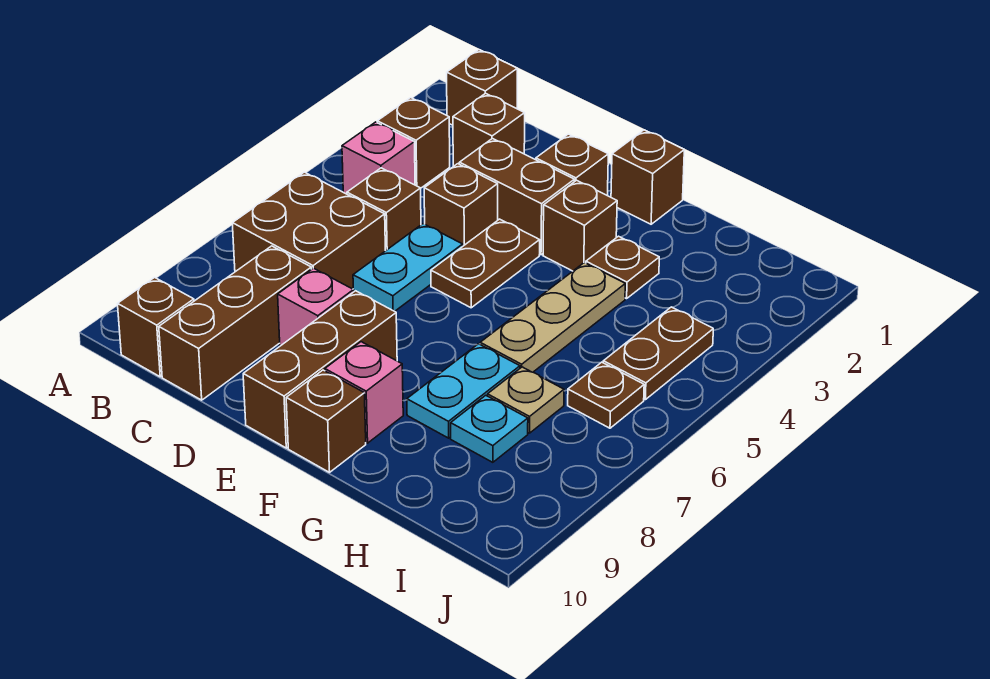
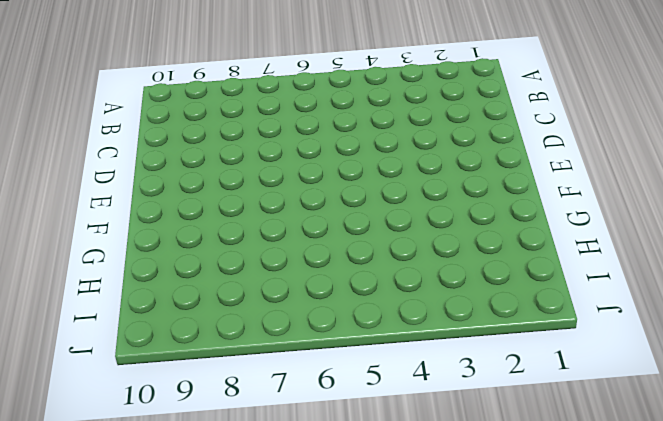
none -> brown brick B1 level 1
none -> brown brick B3 level 1
none -> pink brick B4 level 1

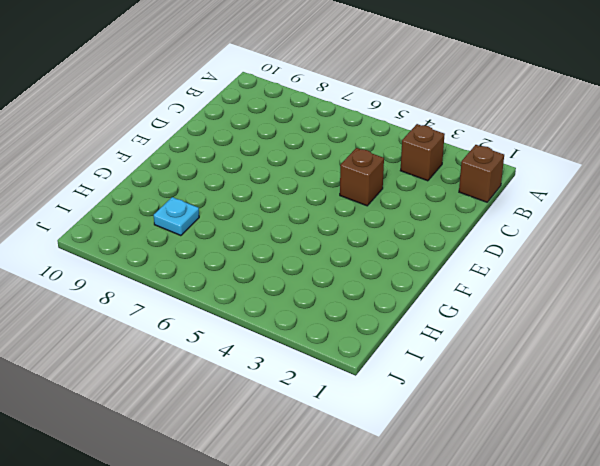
none -> pink brick B4 level 1
none -> brown brick B6:C7 level 1
none -> brown brick B10 level 1

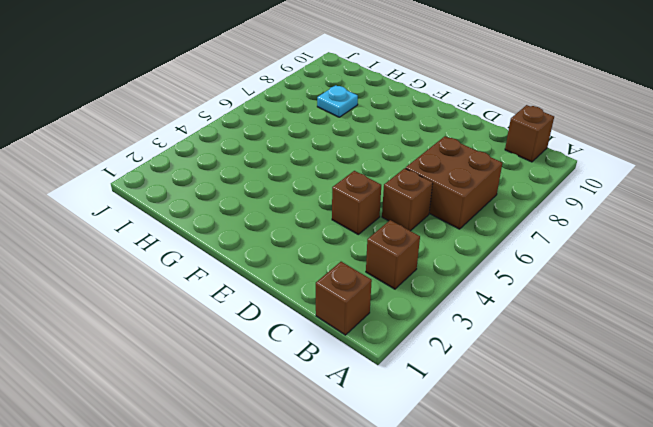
none -> pink brick B4 level 1
none -> brown brick C2 level 1
none -> brown brick C8:C10 level 1

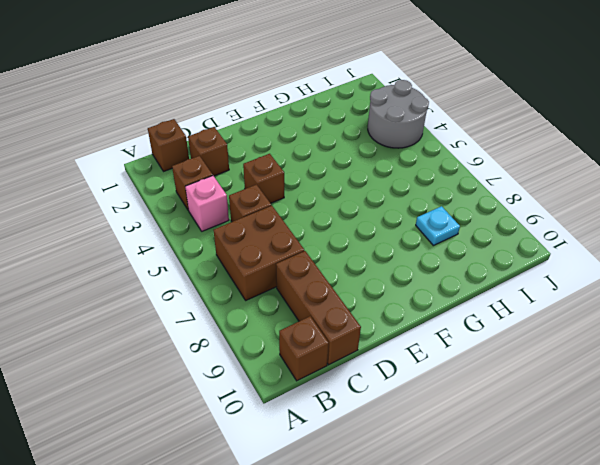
grey round brick I3:J4 level 1 -> brown plate I4:I5 level 1
none -> brown brick D3:E3 level 1
none -> cyan plate D5:D6 level 1
none -> pink brick D8 level 1

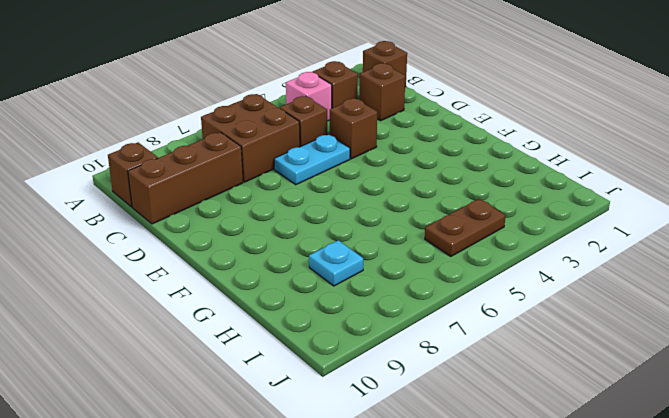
none -> brown brick D3:E3 level 1
none -> pink brick D8 level 1
none -> brown brick E2 level 1

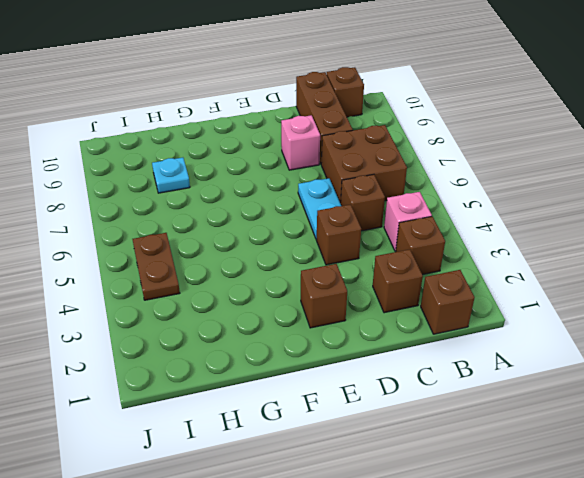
none -> brown brick D3:E3 level 1
none -> brown plate E4:E5 level 1
none -> brown brick E8:E10 level 1

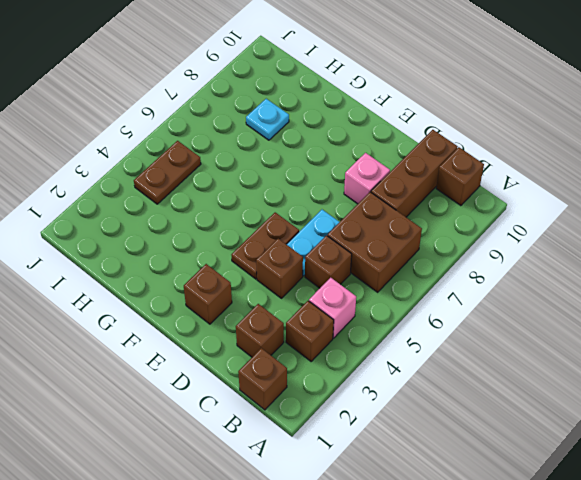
none -> brown brick D3:E3 level 1
none -> brown brick E8:E10 level 1
none -> brown brick F1 level 1

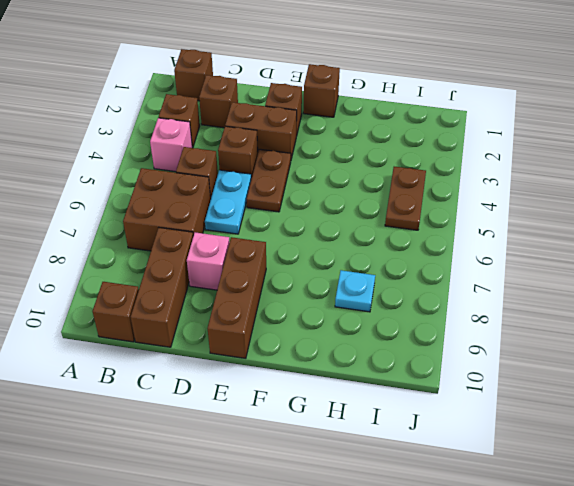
none -> brown brick F3 level 1
none -> pink brick F9 level 1
none -> brown brick F10 level 1

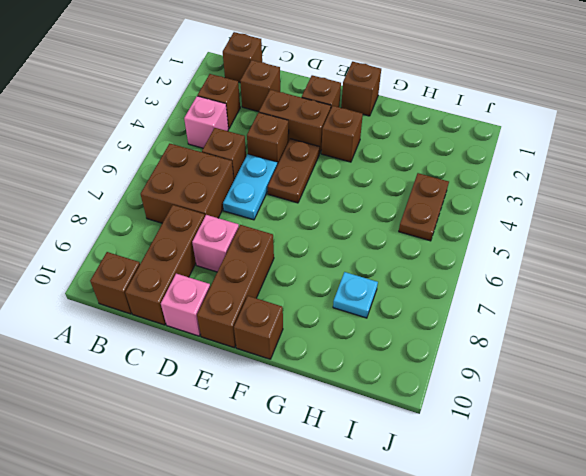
pink brick D10 level 1 -> pink brick F9 level 1
none -> brown plate G3 level 1
none -> tan plate G4:G6 level 1
none -> cyan plate G7:G8 level 1

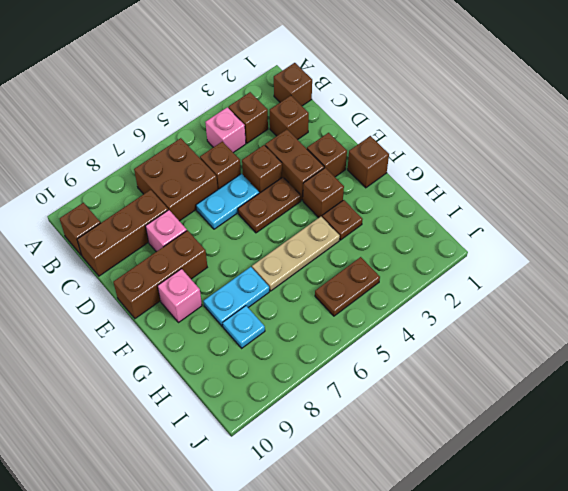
none -> brown brick F10 level 1
none -> tan plate H7 level 1
none -> brown plate I6 level 1

